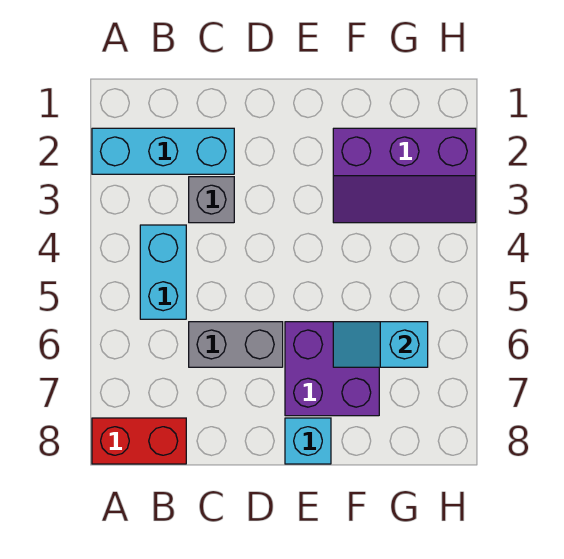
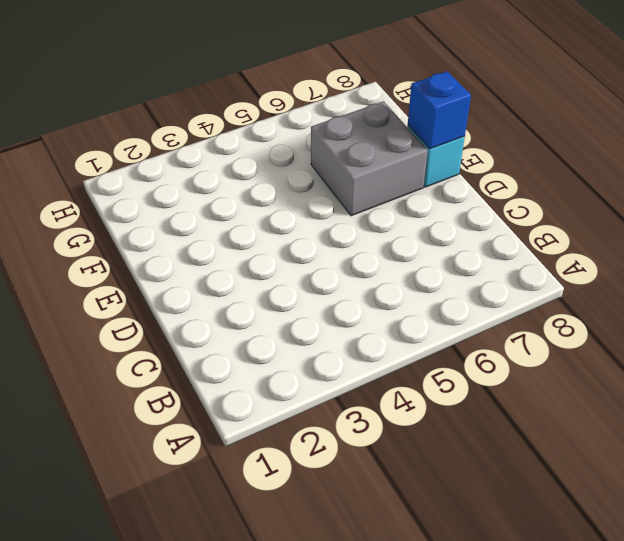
grey brick E6:F7 level 1 -> purple brick E6:F7 level 1
blue brick E8 level 2 -> none
none -> cyan brick A2:C2 level 1
none -> red brick A8:B8 level 1

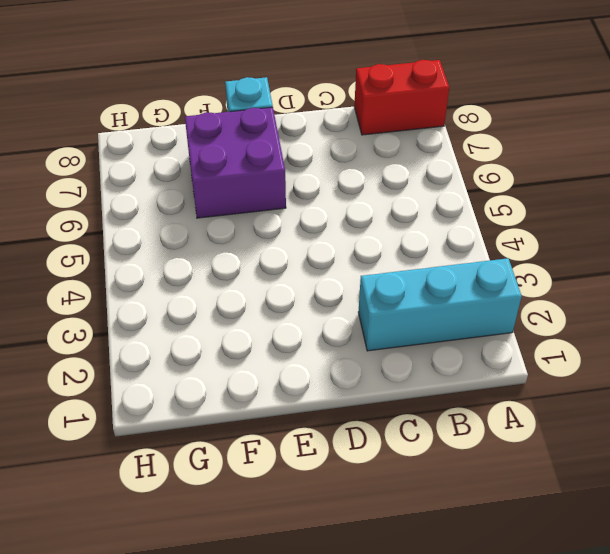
none -> cyan brick B4:B5 level 1
none -> grey brick C3 level 1

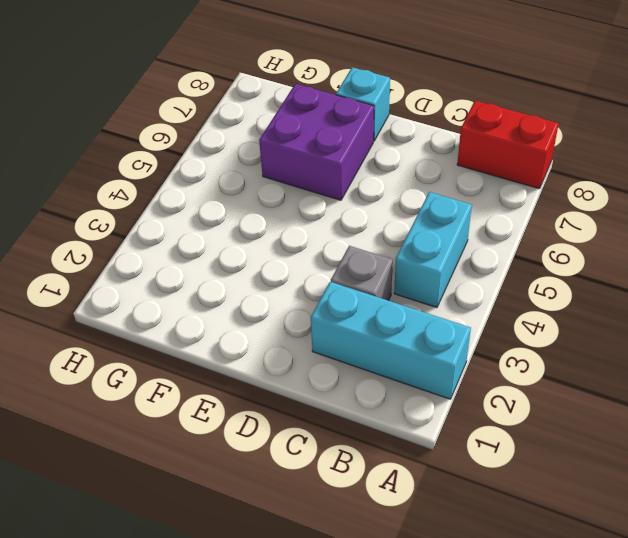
none -> grey brick C6:D6 level 1
none -> purple slope F2:H3 level 1 top 2

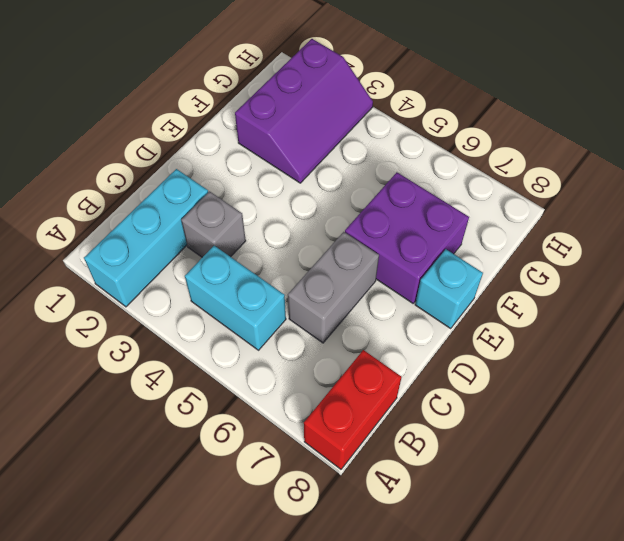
none -> cyan slope F6:G6 level 2 top G

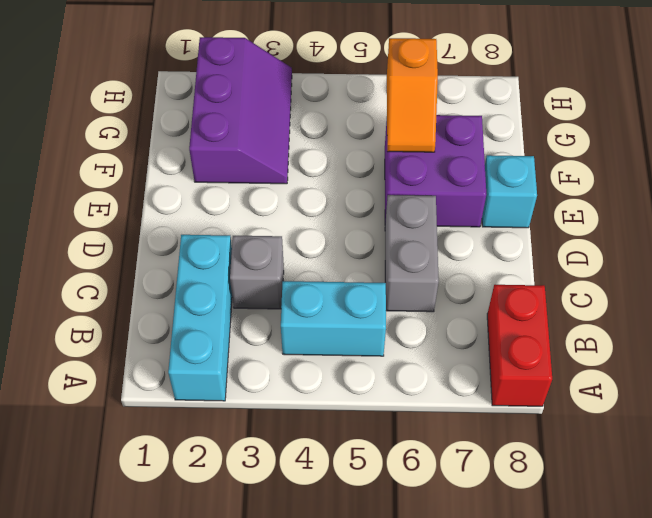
orange slope F6:G6 level 2 top G -> cyan slope F6:G6 level 2 top G

